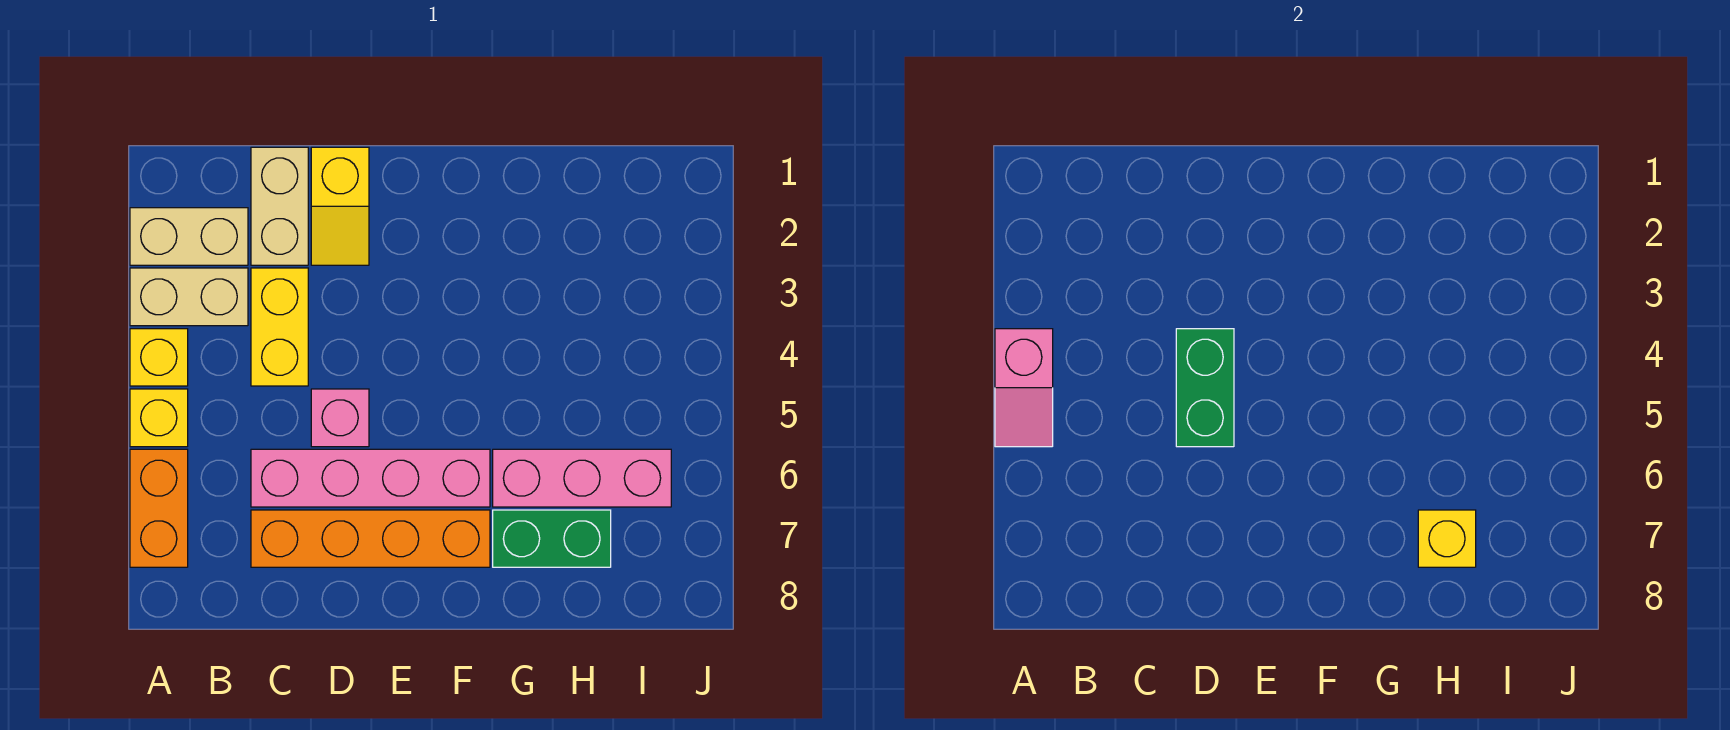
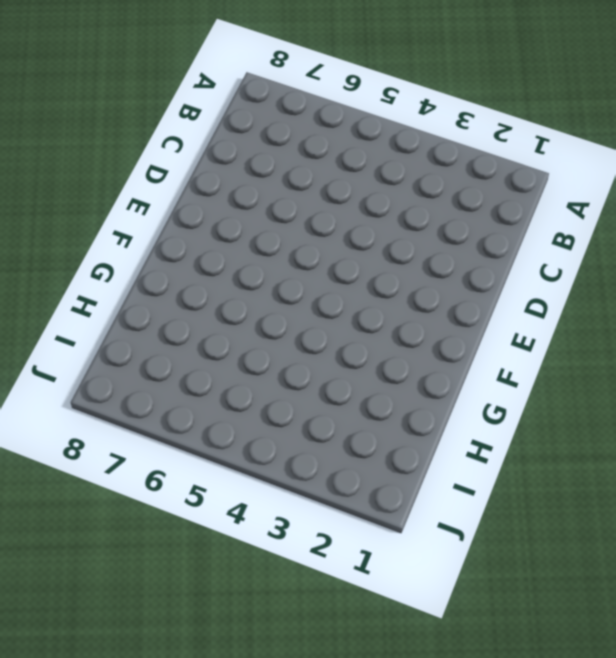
none -> tan brick A2:B2 level 1
none -> tan brick A3:B3 level 1
none -> yellow brick A4 level 1

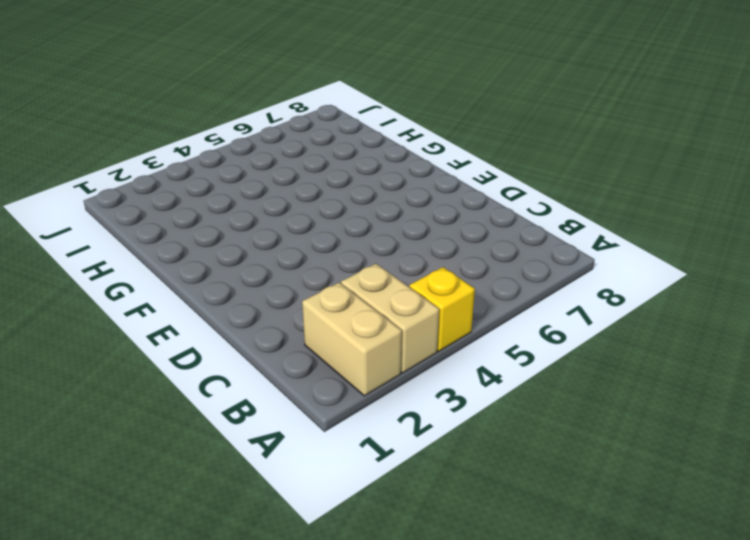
none -> yellow brick A5 level 1
none -> orange brick A6:A7 level 1
none -> tan brick C1:C2 level 1

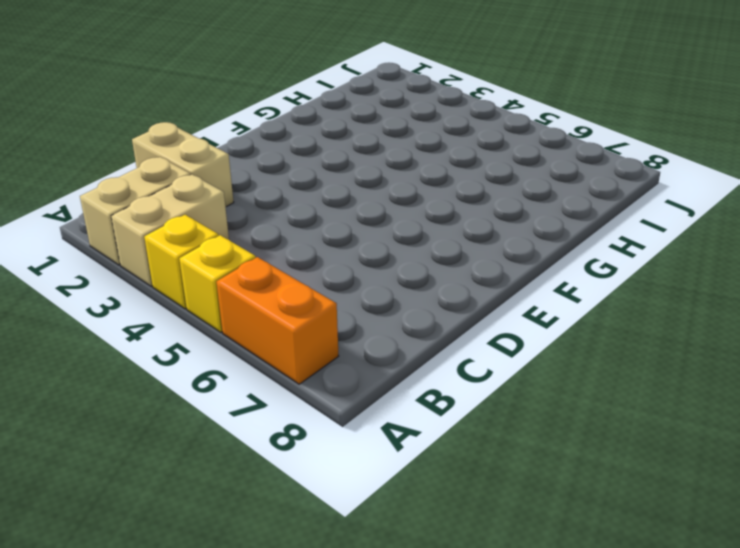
none -> yellow brick C3:C4 level 1
none -> pink brick C6:F6 level 1
none -> orange brick C7:F7 level 1

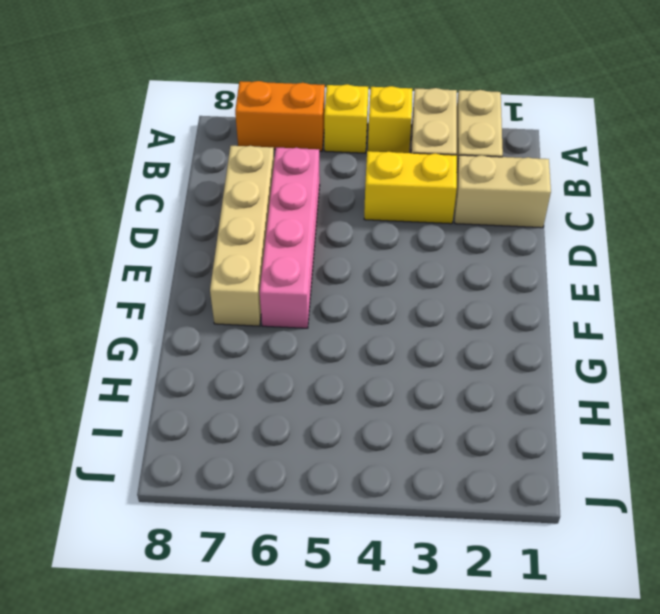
tan brick C7:F7 level 1 -> orange brick C7:F7 level 1
none -> yellow slope D1:D2 level 1 top 1
none -> pink brick D5 level 1
none -> pink brick G6:I6 level 1

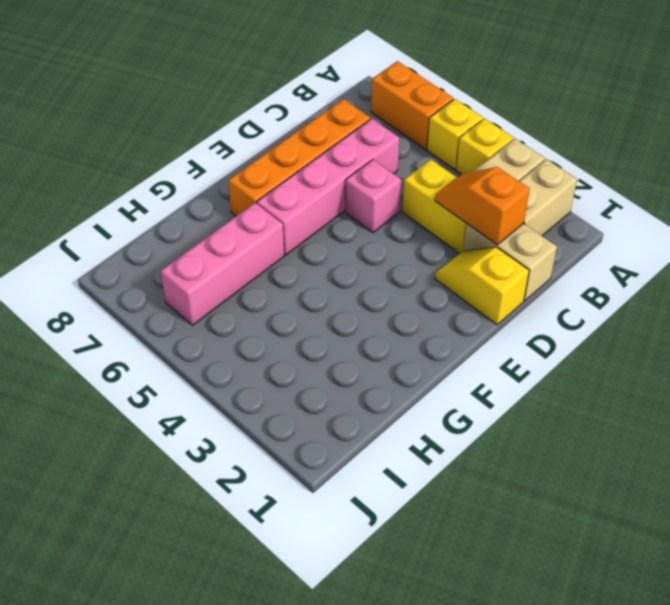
orange slope C2:C3 level 2 top 2 -> none
none -> green brick G7:H7 level 1
none -> pink slope A4:A5 level 2 top 4
none -> green brick D4:D5 level 2

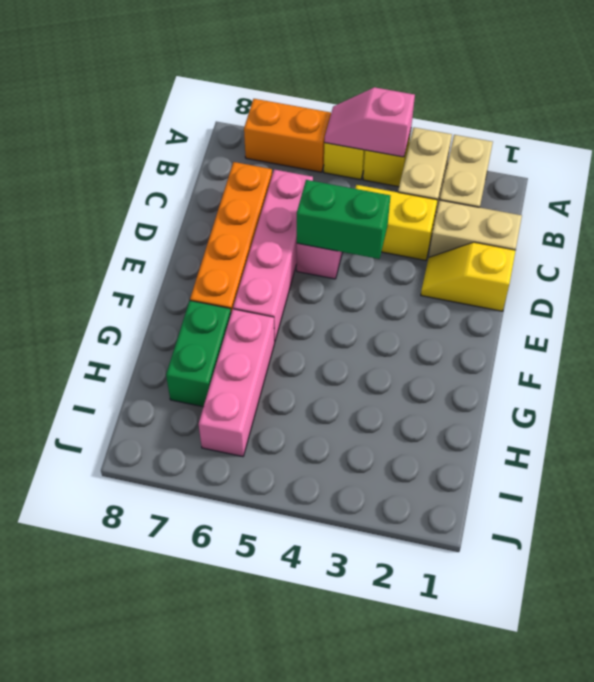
none -> yellow brick H7 level 2

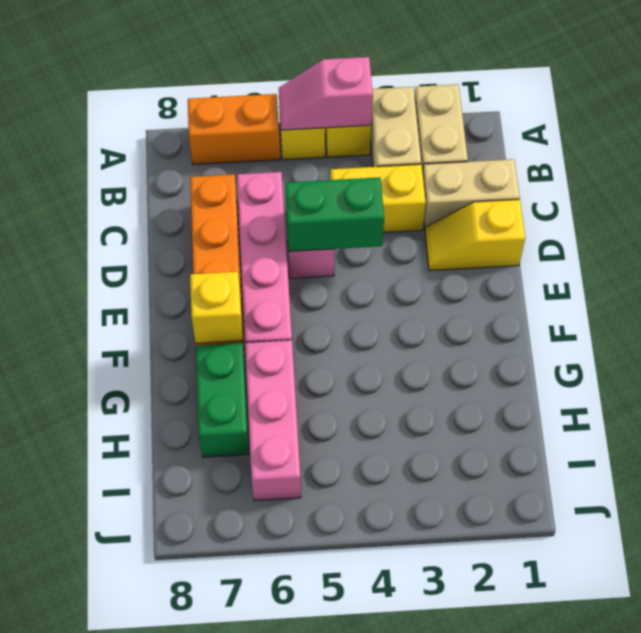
yellow brick F7 level 2 -> yellow brick H7 level 2

